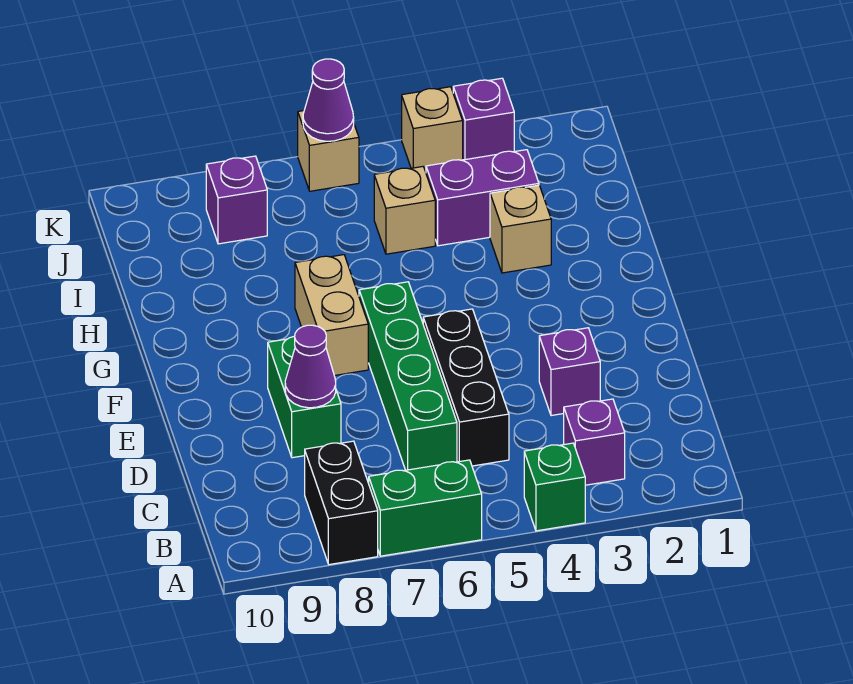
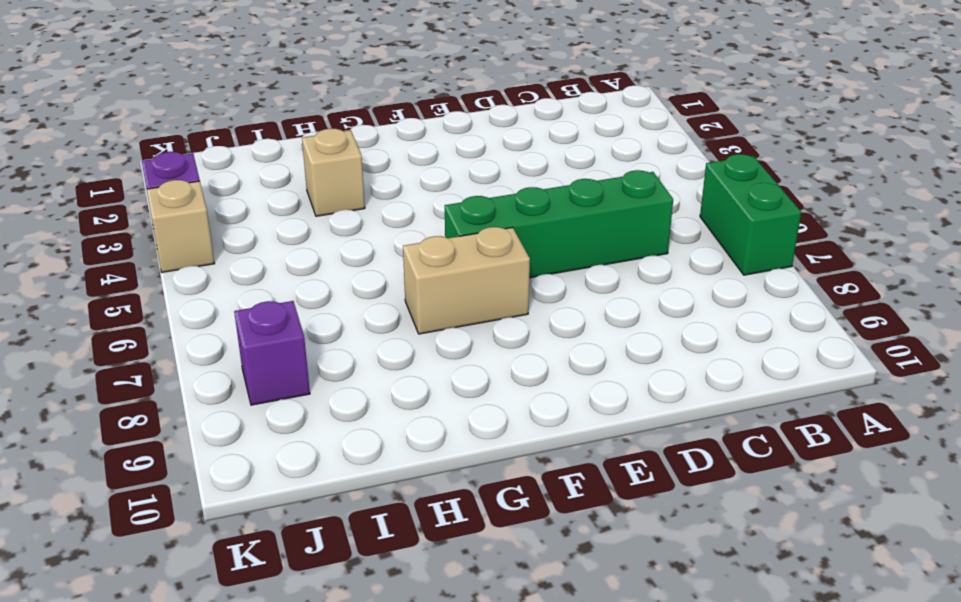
none -> green brick A4 level 1
none -> black brick A8:B8 level 1
none -> purple brick B3 level 1

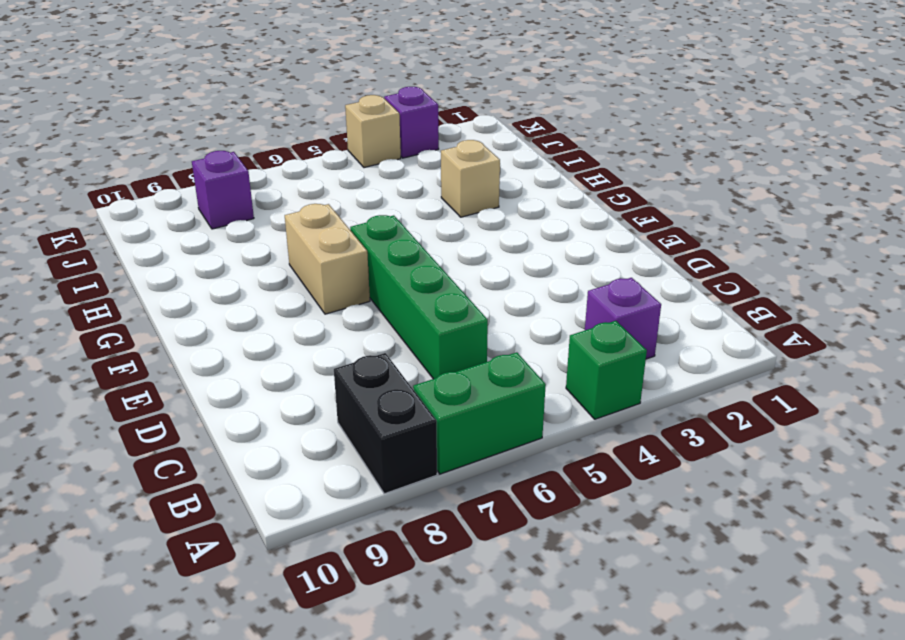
none -> black brick C5:E5 level 1
none -> purple brick D3 level 1
none -> green brick D8:E8 level 1

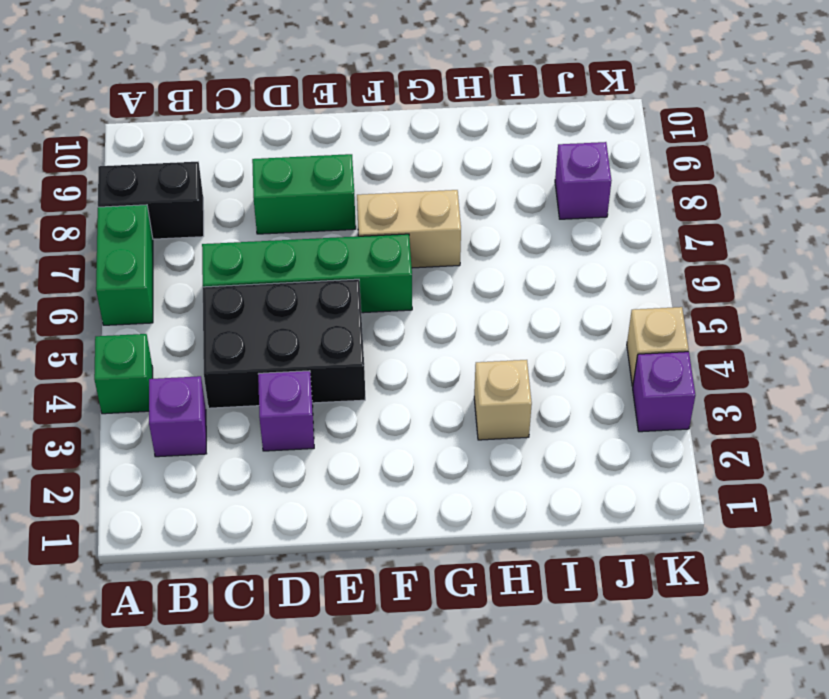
black brick C4:E5 level 1 -> black brick C5:E5 level 1
none -> purple brick I3:I4 level 1
none -> tan brick I5 level 1
none -> tan brick K6 level 1

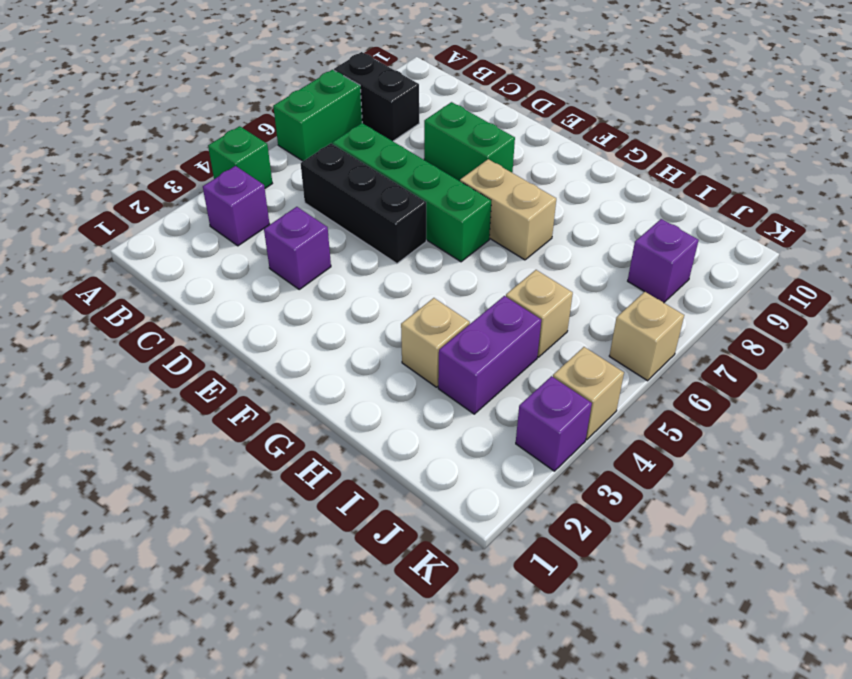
none -> purple cone D8 level 2
none -> purple cone K6 level 2

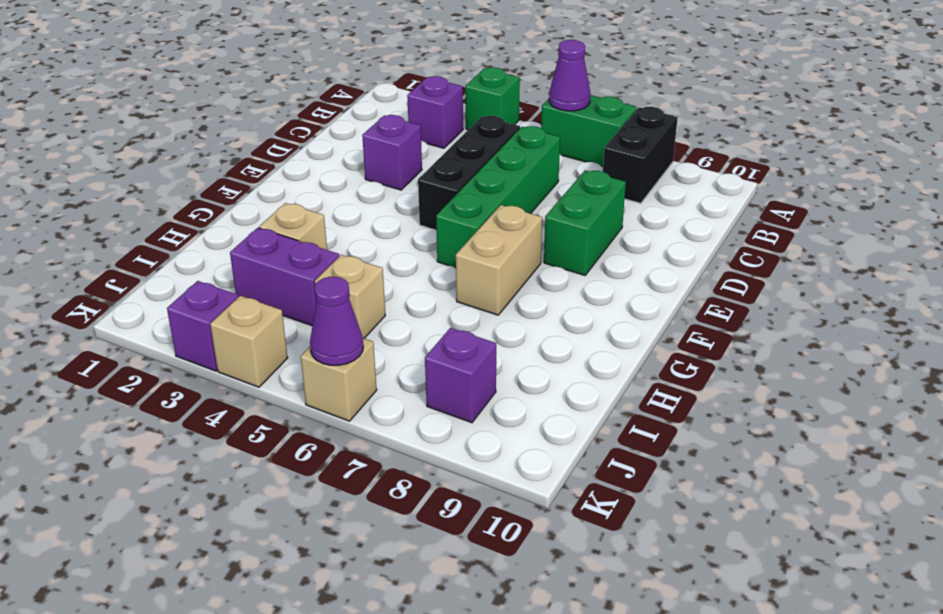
purple cone A6 level 2 -> purple cone D8 level 2

